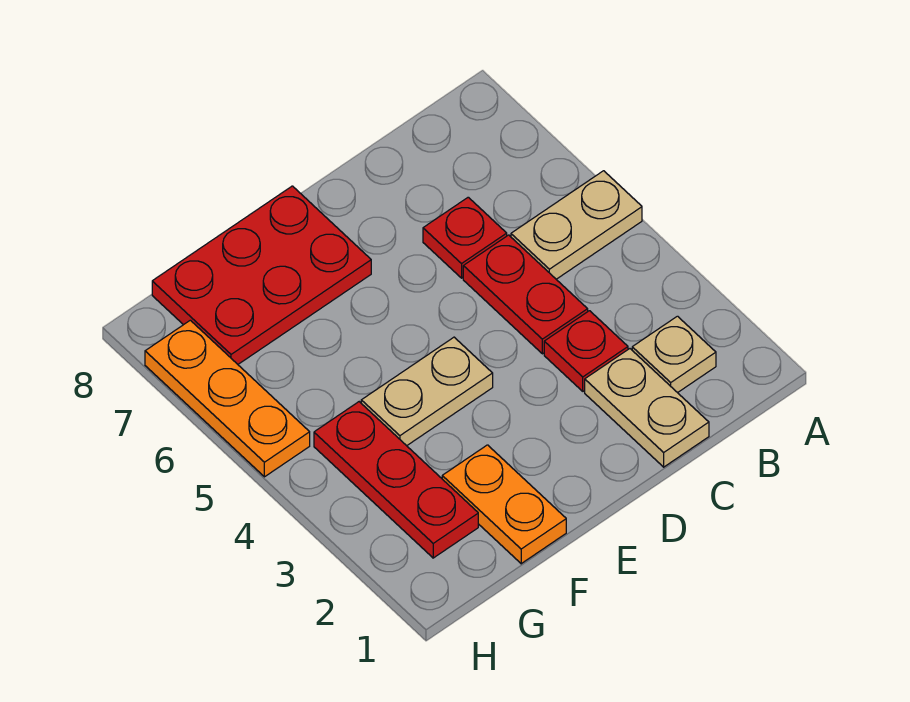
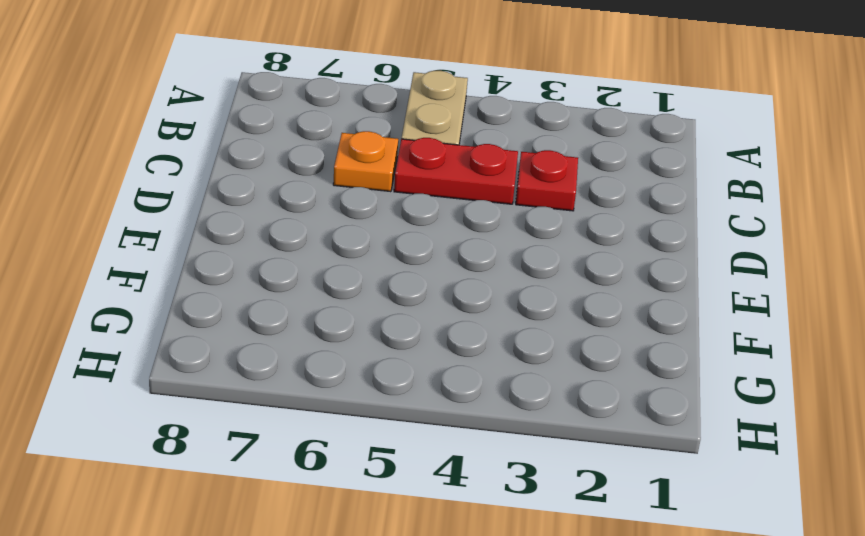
orange plate C6 level 1 -> red plate C6 level 1
none -> tan plate B2 level 1
none -> tan plate C1:C2 level 1

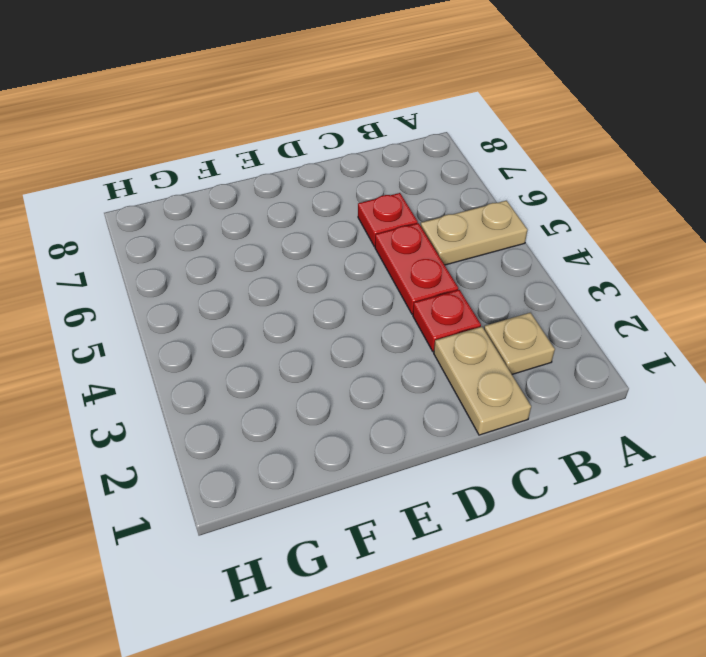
none -> tan plate E4:F4 level 1
none -> red plate E7:G8 level 1

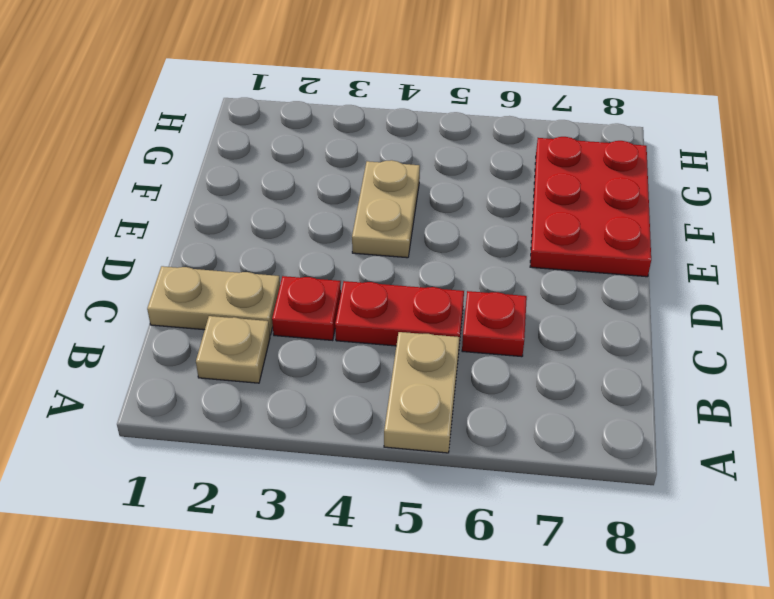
none -> orange plate F1:F2 level 1
none -> red plate G2:G4 level 1

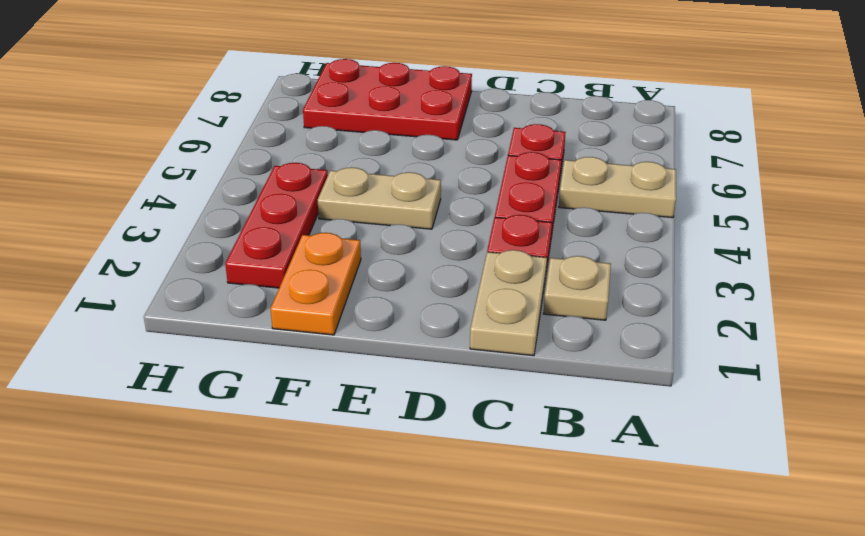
none -> orange plate H5:H7 level 1

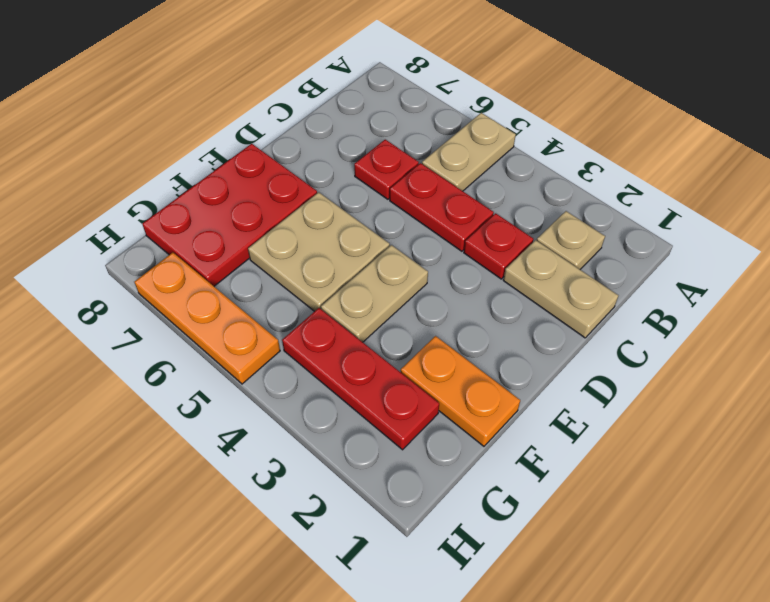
tan plate E5:F6 level 1 -> none

